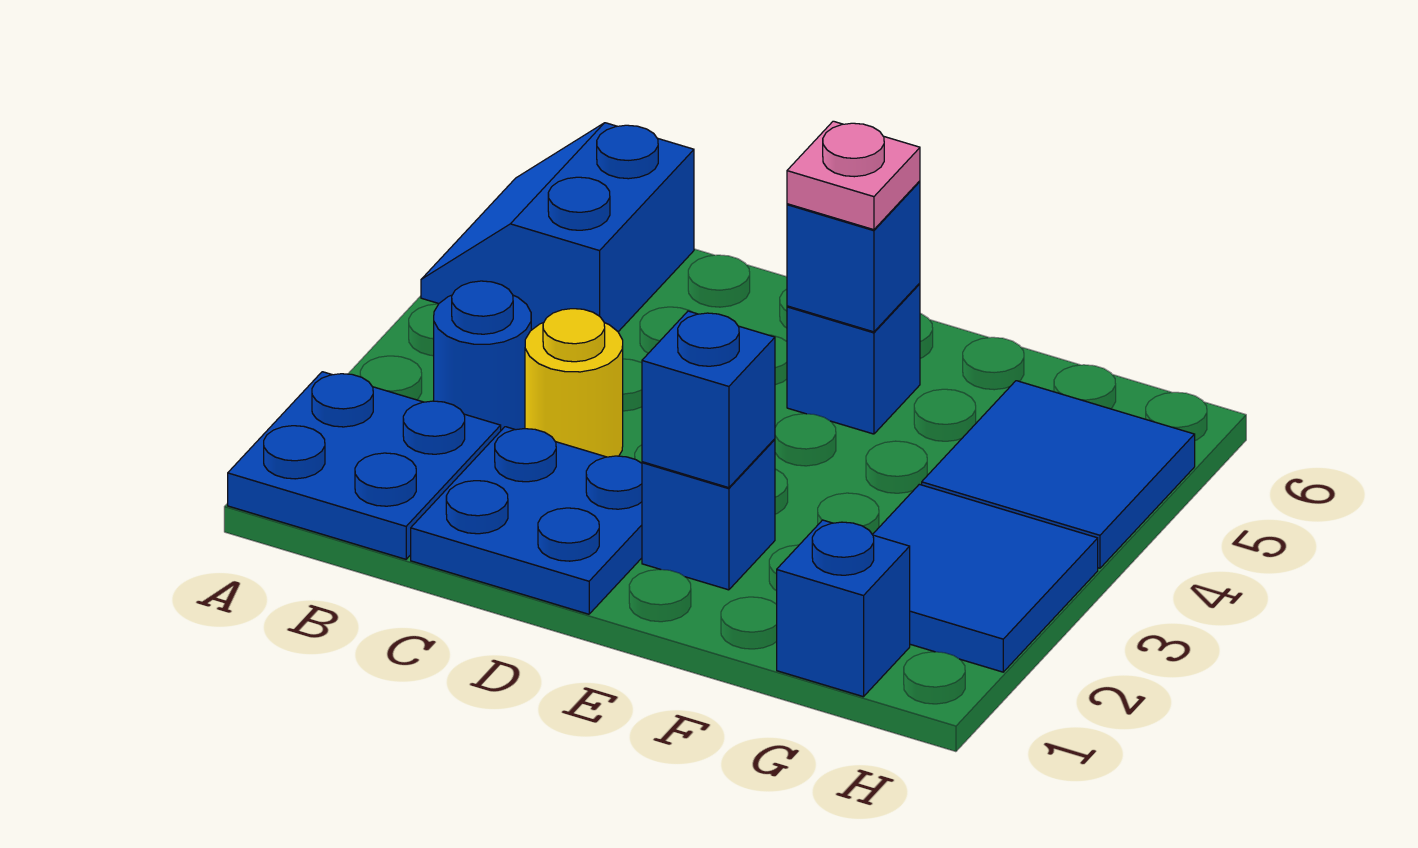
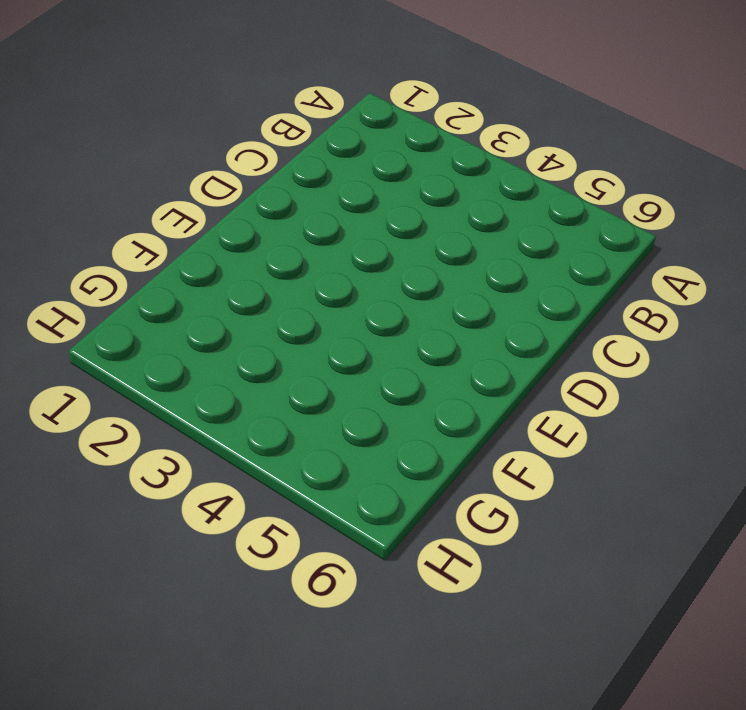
none -> blue plate A1:B2 level 1
none -> blue slope A5:B6 level 1 top B
none -> blue round brick B3 level 1

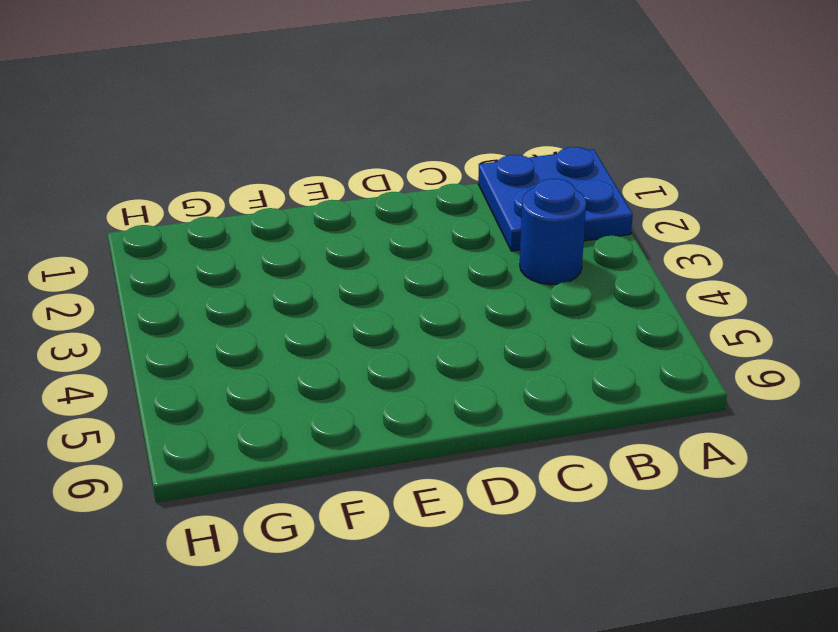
none -> blue slope A5:B6 level 1 top B
none -> blue plate C1:D2 level 1
none -> yellow round brick C3 level 1

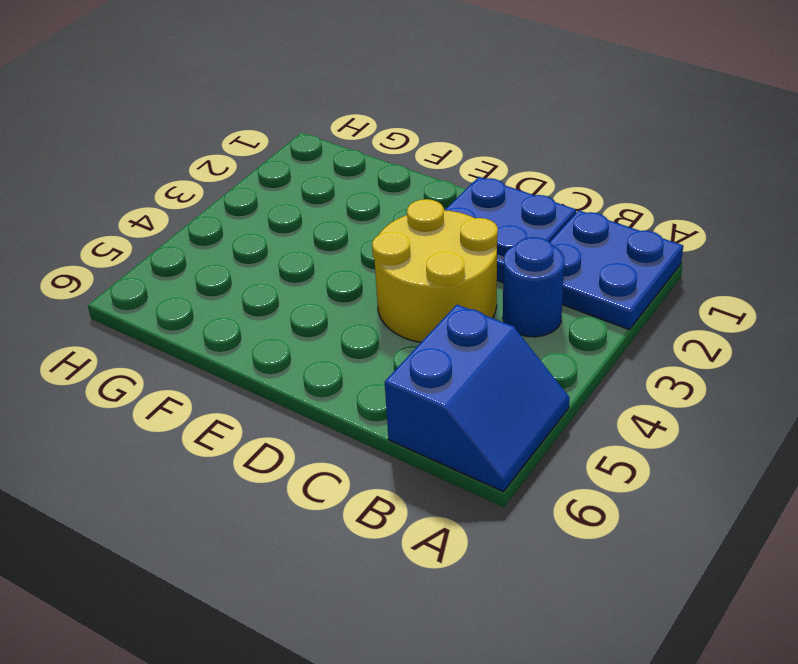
yellow round brick C3:D4 level 1 -> yellow round brick C3 level 1
none -> blue brick E2 level 1
none -> blue brick E5 level 1
none -> blue brick G1 level 1

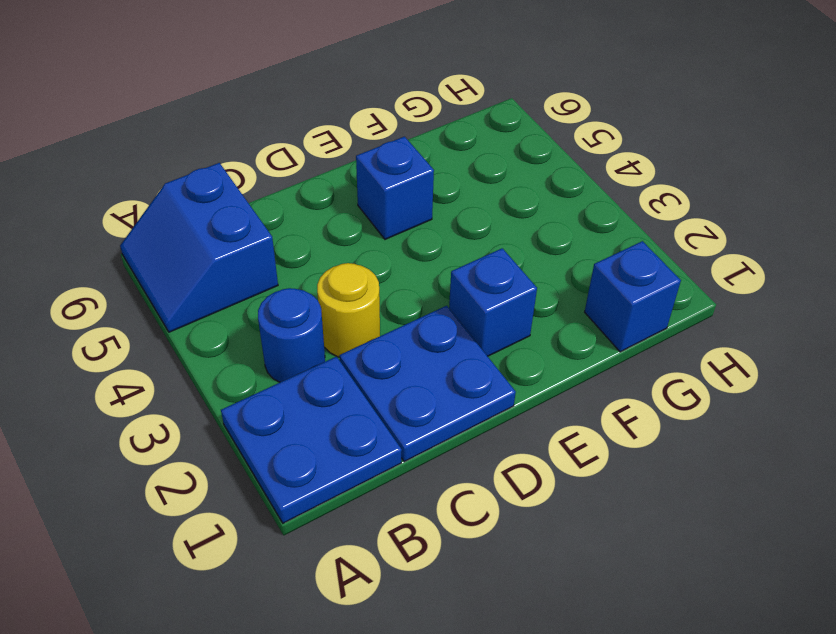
none -> blue tile G2:H3 level 1
none -> blue tile G4:H5 level 1
none -> blue brick E2 level 2

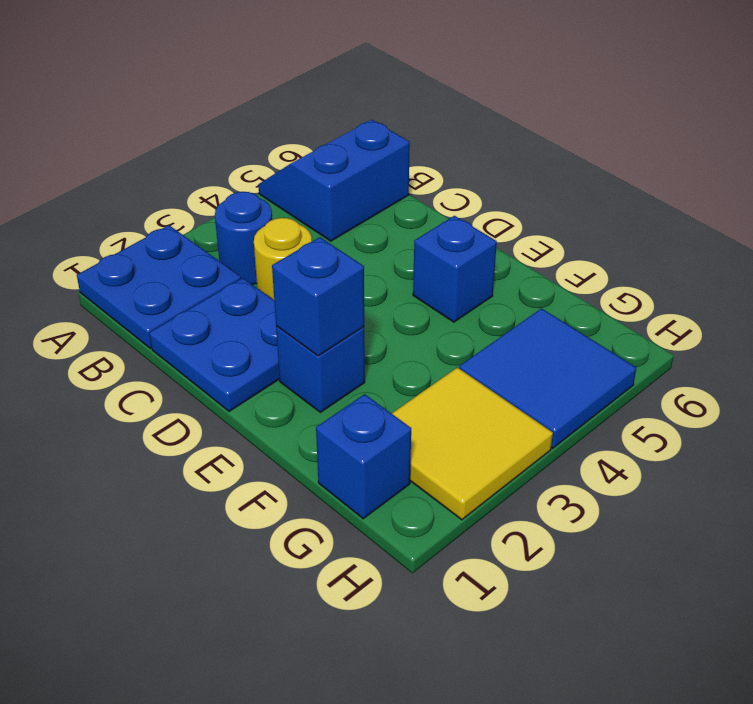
yellow tile G2:H3 level 1 -> blue tile G2:H3 level 1
none -> blue brick E5 level 2
none -> pink plate E5 level 3

